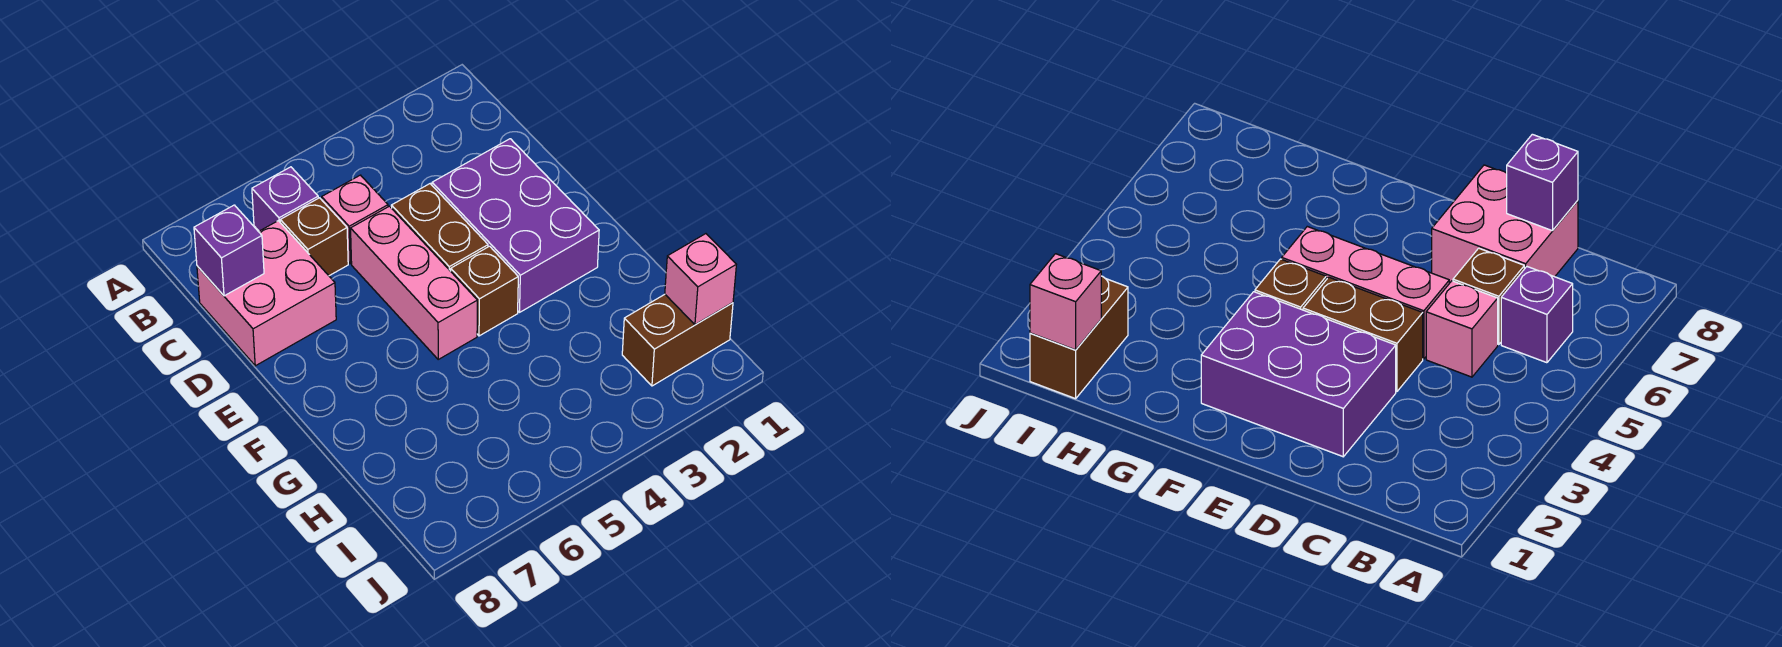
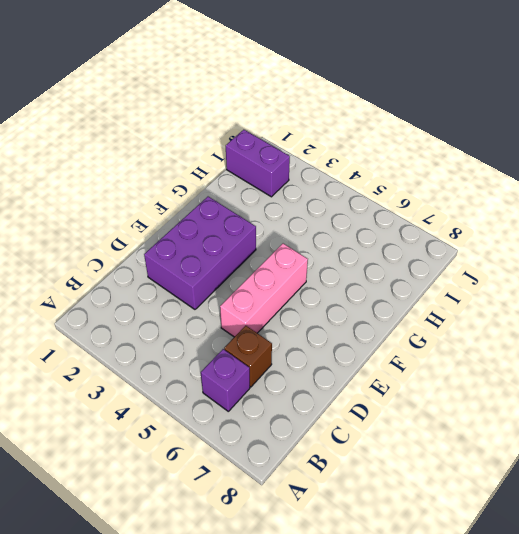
purple brick I1:I2 level 1 -> brown brick I1:I2 level 1
none -> pink brick C5 level 1
none -> pink brick C7:D8 level 1

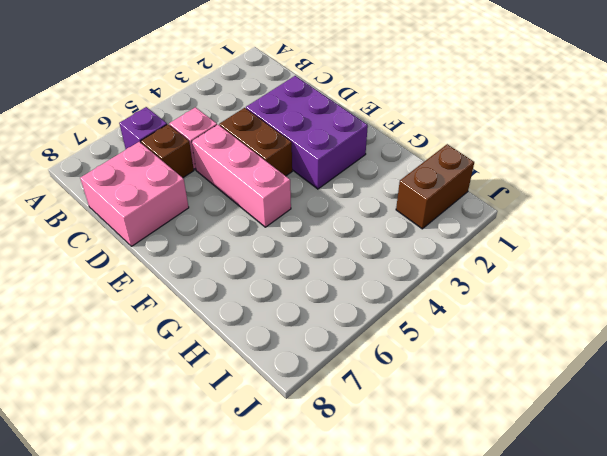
none -> brown brick F4 level 1
none -> purple brick C8 level 2

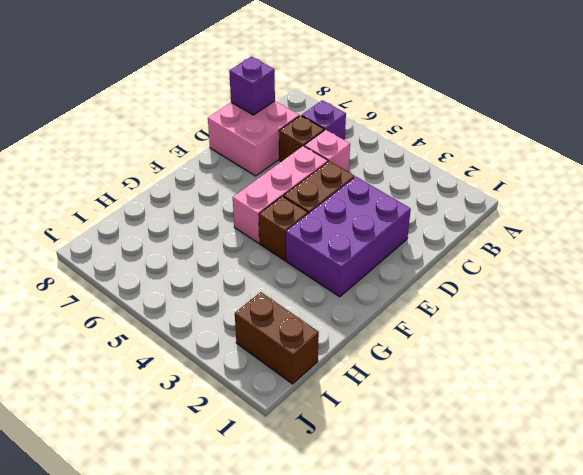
none -> pink brick I1 level 2

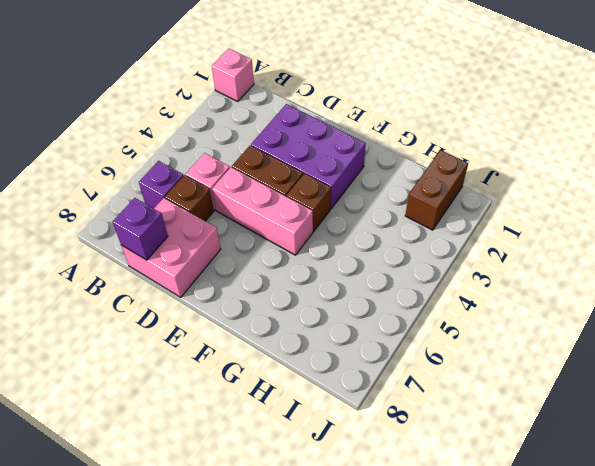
pink brick A1 level 1 -> pink brick I1 level 2

